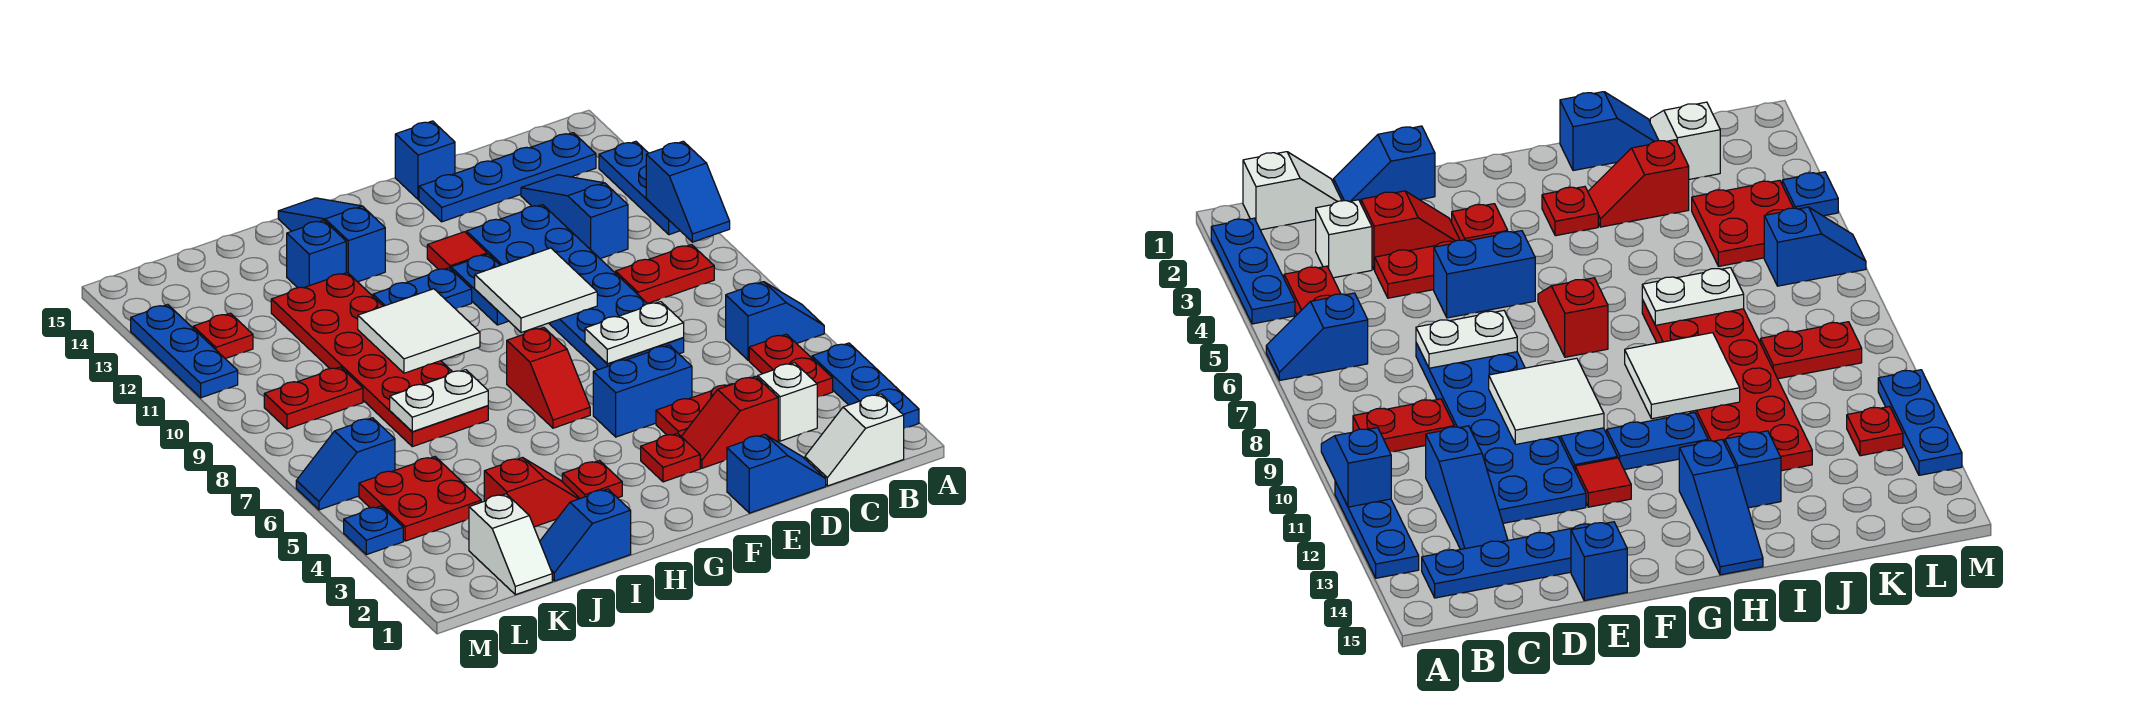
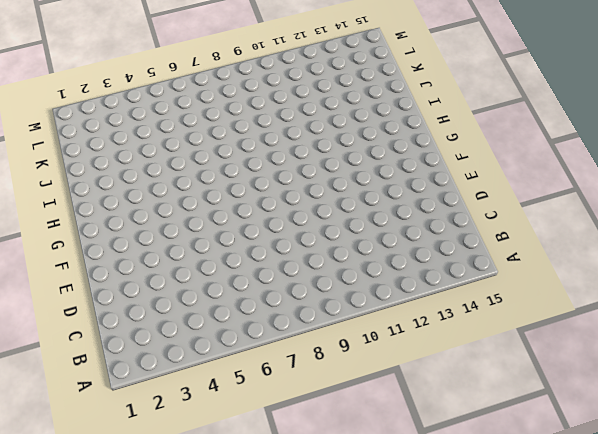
none -> blue plate A2:A4 level 1
none -> blue slope A6:B6 level 1 top B
none -> blue plate A11:A13 level 1
none -> white slope B1:C1 level 1 top B

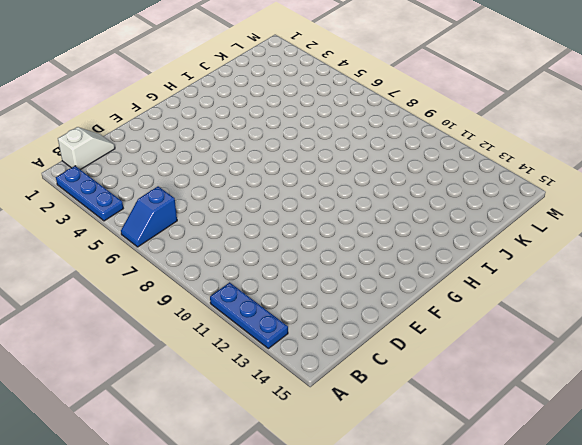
none -> red plate B4:B5 level 1
none -> red plate B9:C9 level 1
none -> blue plate B14:E14 level 1
none -> white brick C3 level 1

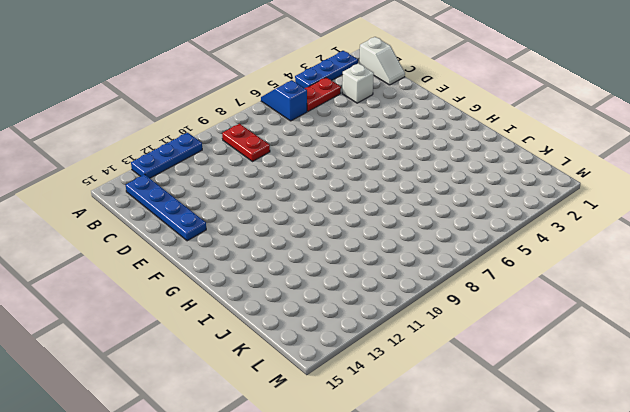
none -> blue slope C11:C13 level 1 top 11
none -> blue slope D1:E1 level 1 top E
none -> red slope D3:E3 level 1 top D
none -> red plate D4:E4 level 1

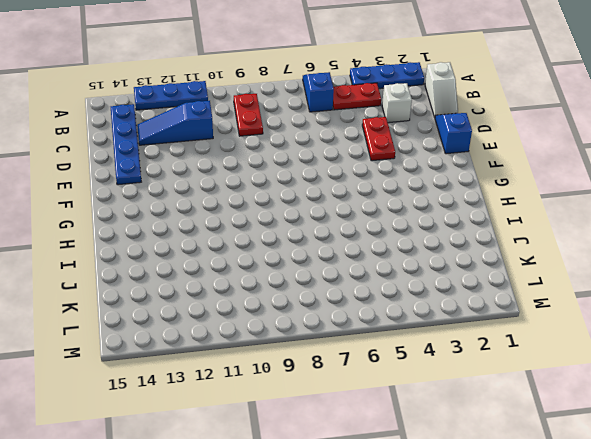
none -> red slope D3:E3 level 1 top D
none -> blue plate D7:E12 level 1
none -> blue brick E5:F5 level 1
none -> blue brick E15 level 1

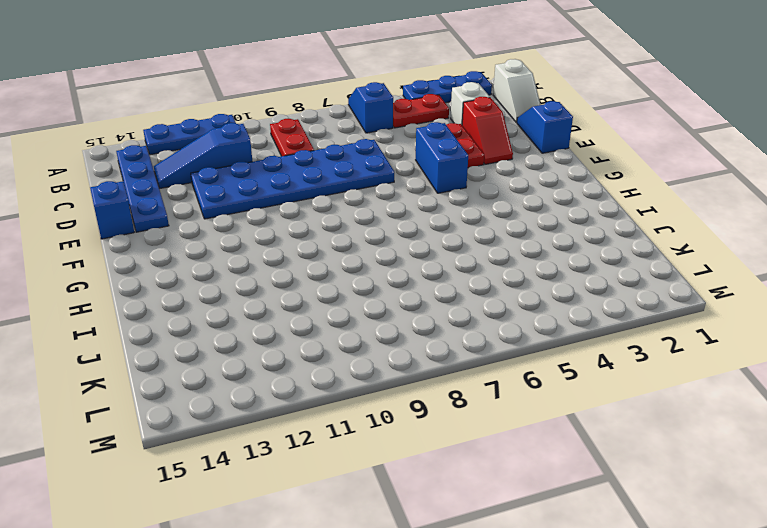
none -> red plate F3 level 1
none -> blue plate F10:F11 level 1
none -> red tile F12 level 1
none -> red slope G6:G7 level 1 top 7

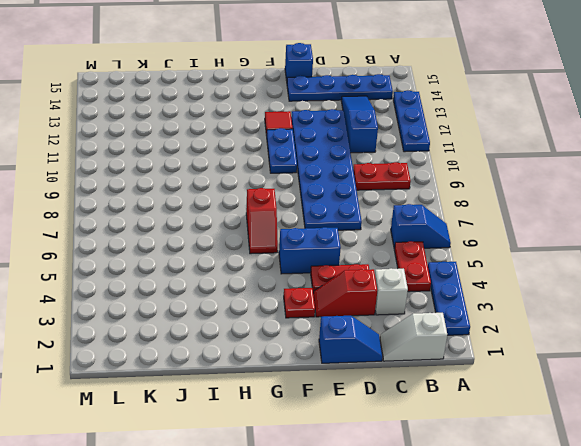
none -> blue plate G11:H11 level 1
none -> red plate H3 level 1
none -> blue slope H13:H15 level 1 top 13
none -> blue slope I1:J1 level 1 top I

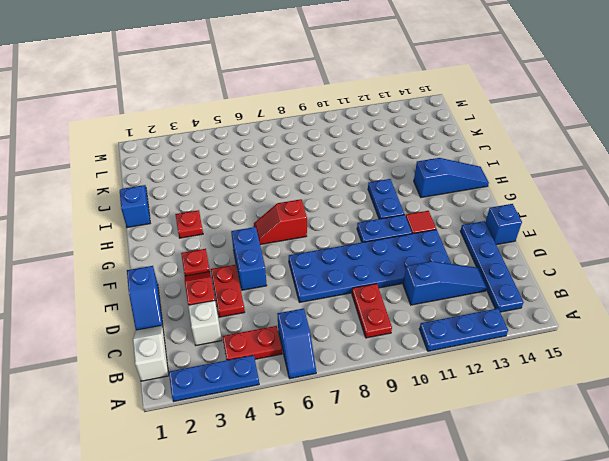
none -> red slope I3:J3 level 1 top J
none -> red plate I7:J12 level 1
none -> blue brick I13 level 1
none -> white slope K1:K2 level 1 top 2

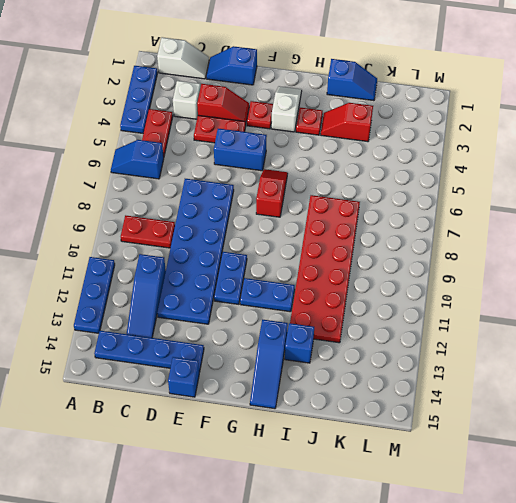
white slope G2:G3 level 1 top 3 -> white slope K1:K2 level 1 top 2
none -> red tile F12 level 1
none -> red plate K4:L5 level 1
none -> red plate K9:L9 level 1
none -> blue slope L6:M6 level 1 top L

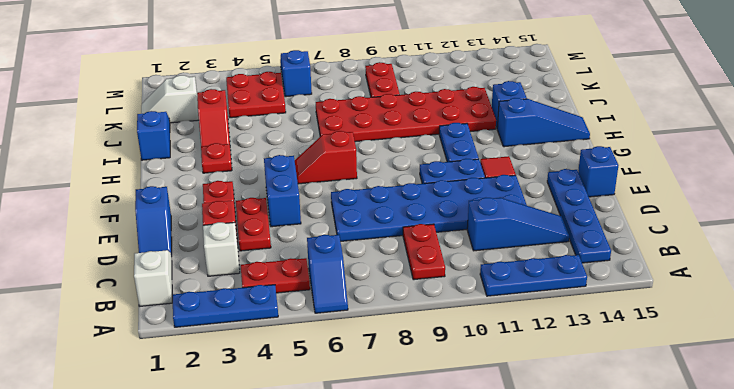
none -> red plate L12 level 1
none -> blue plate M4 level 1
none -> blue plate M11:M13 level 1
none -> blue slope A10:A11 level 2 top 11

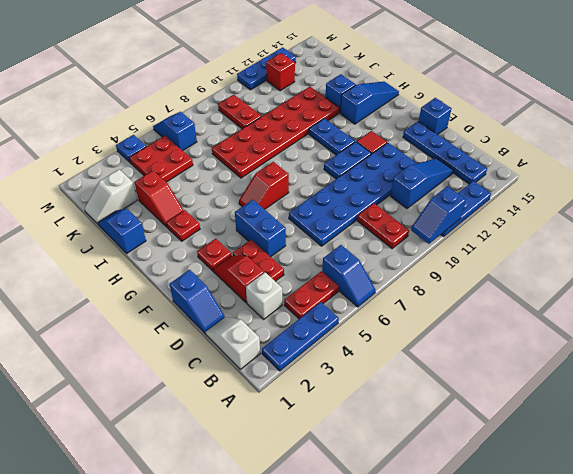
red brick L12 level 1 -> red plate L12 level 1
none -> white plate D7:E7 level 2
none -> white tile E9:F10 level 2
none -> white tile H9:I10 level 2
none -> white plate I7:J7 level 2

